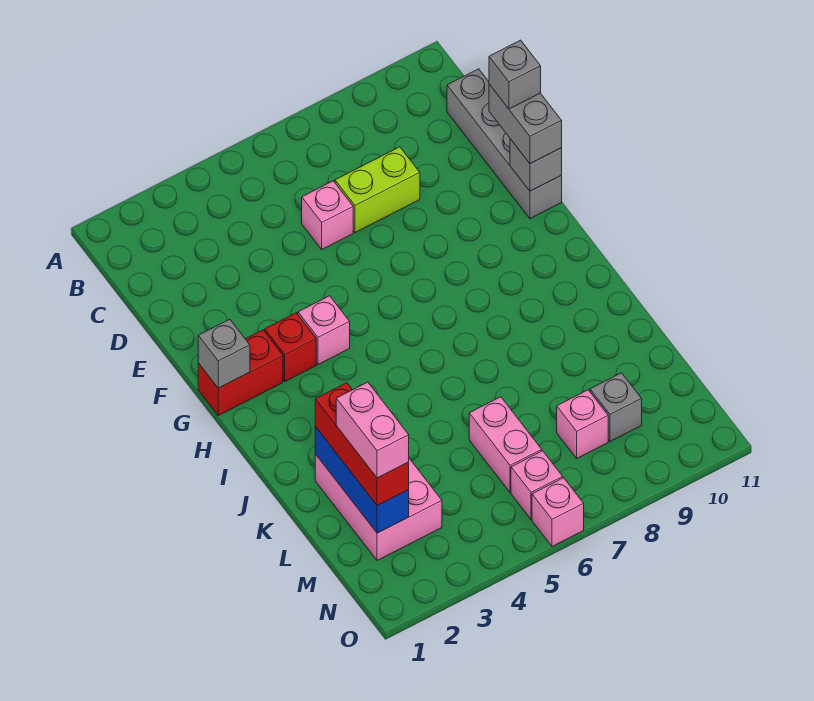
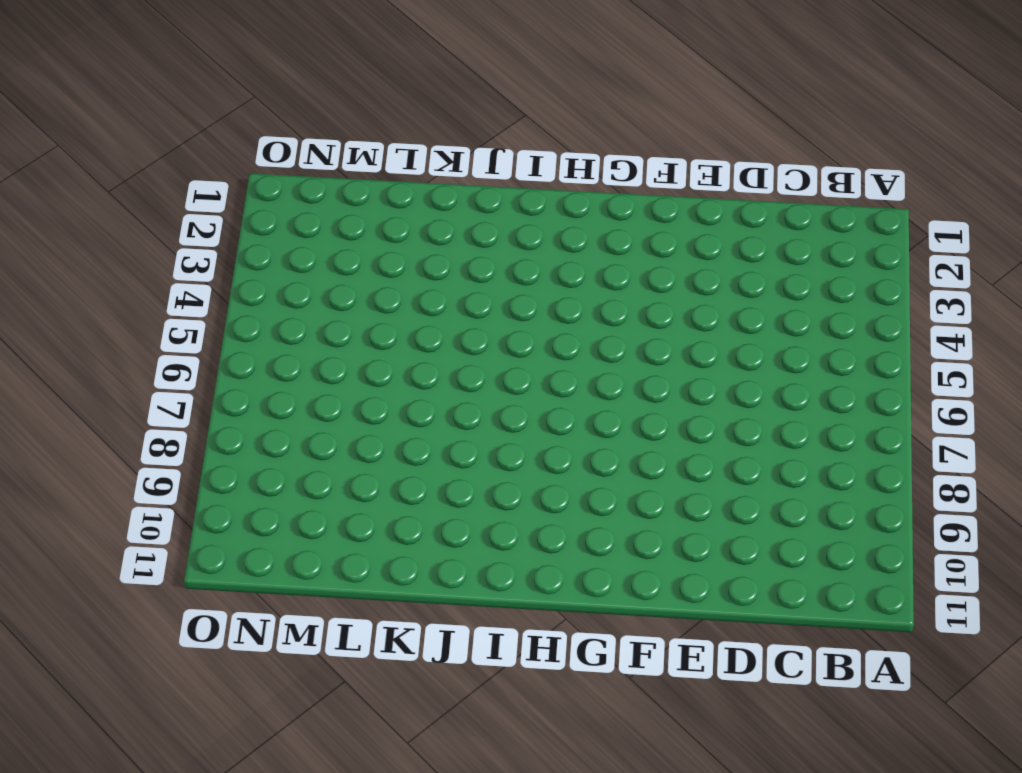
none -> grey brick C11:F11 level 1
none -> pink brick D6 level 1
none -> lime brick D7:D8 level 1

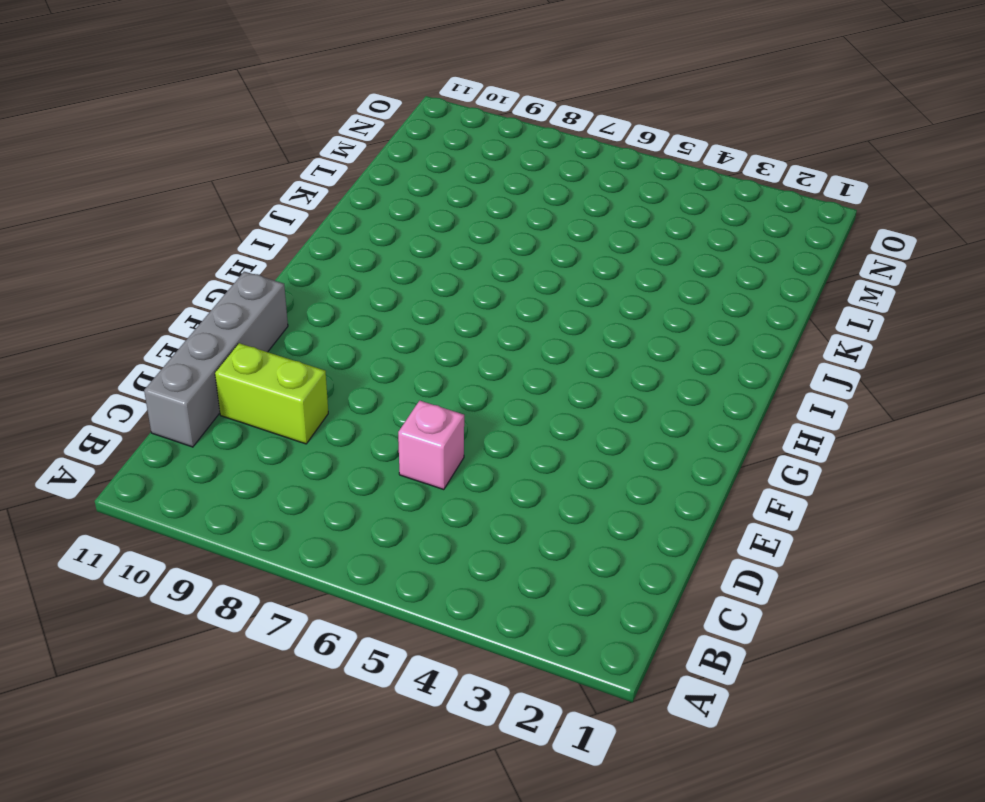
lime brick D9:D10 level 1 -> lime brick D7:D8 level 1
none -> red brick G1:G2 level 1
none -> red brick G3 level 1
none -> pink brick G4 level 1

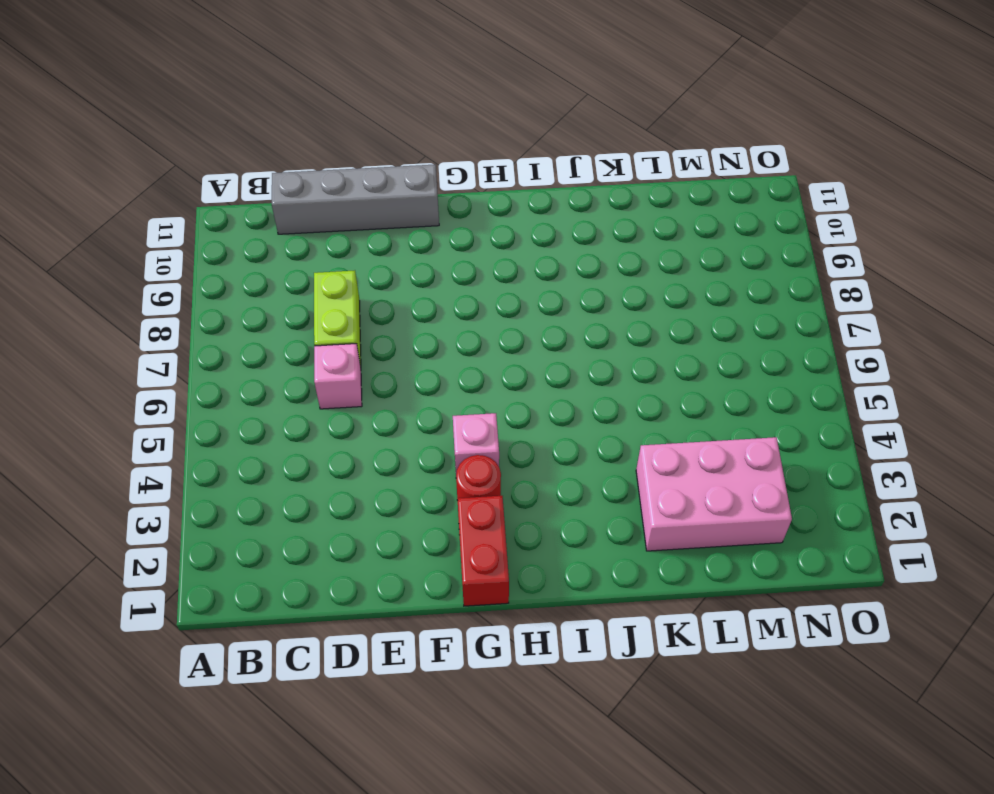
red round brick G3 level 1 -> red brick G3 level 1
none -> pink brick L6:M6 level 1
none -> pink brick M8 level 1
none -> grey brick M9 level 1

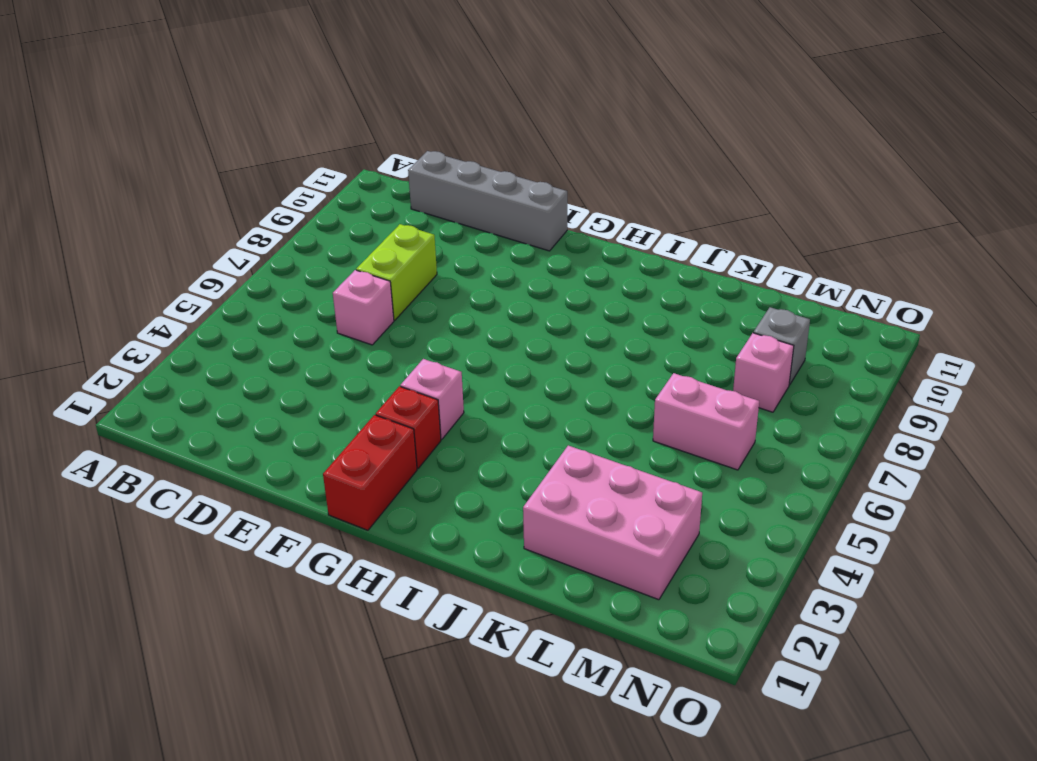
none -> pink brick N6 level 1
none -> pink brick O6 level 1
none -> grey brick F11 level 2

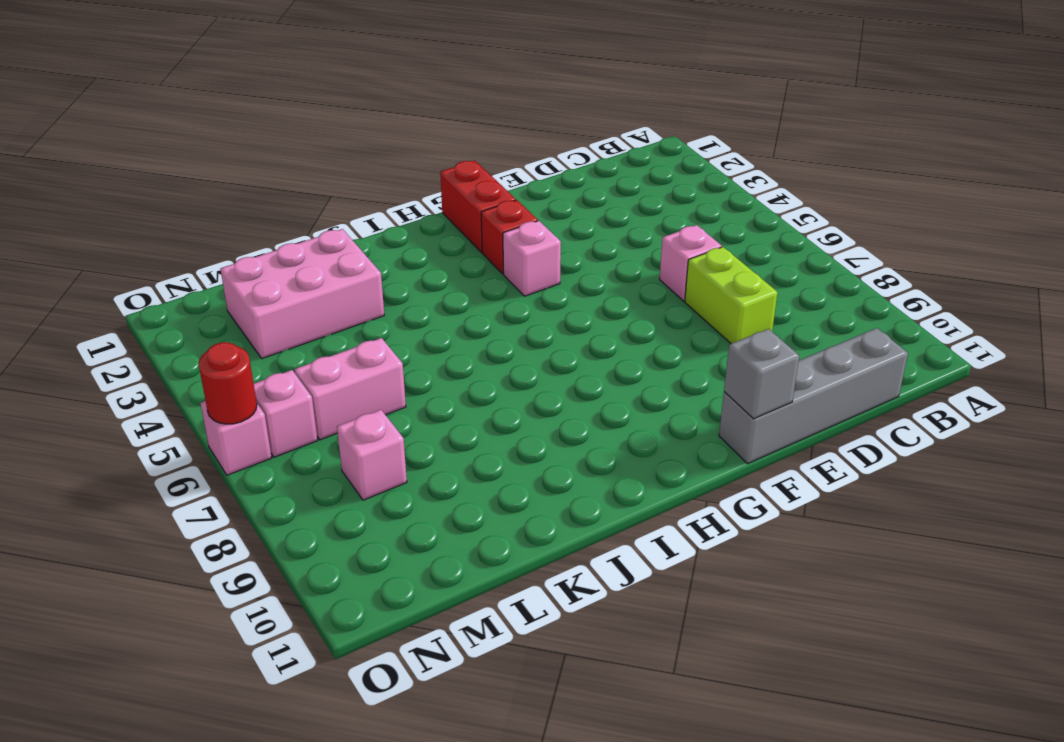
red round brick O6 level 2 -> none
none -> grey brick M9 level 1
none -> grey brick G1 level 2
none -> blue brick K2:M2 level 2

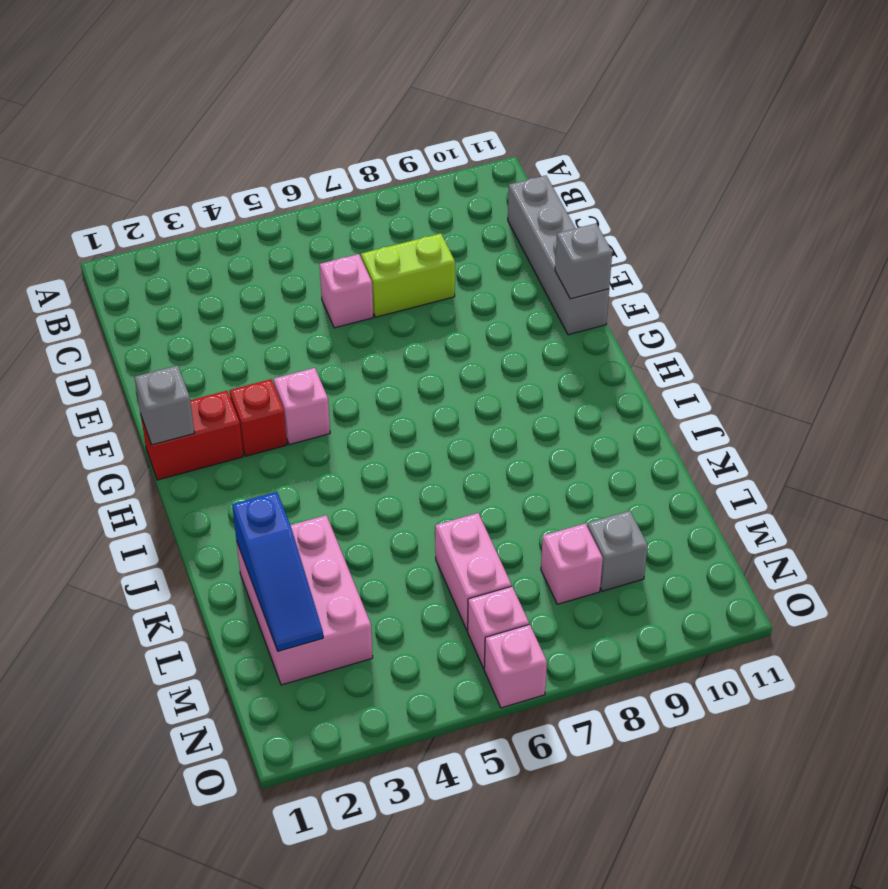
blue slope K2:M2 level 2 top K -> blue brick K2:M2 level 2
none -> grey brick E11:F11 level 3
none -> red brick K2:M2 level 3
none -> grey brick E11 level 4

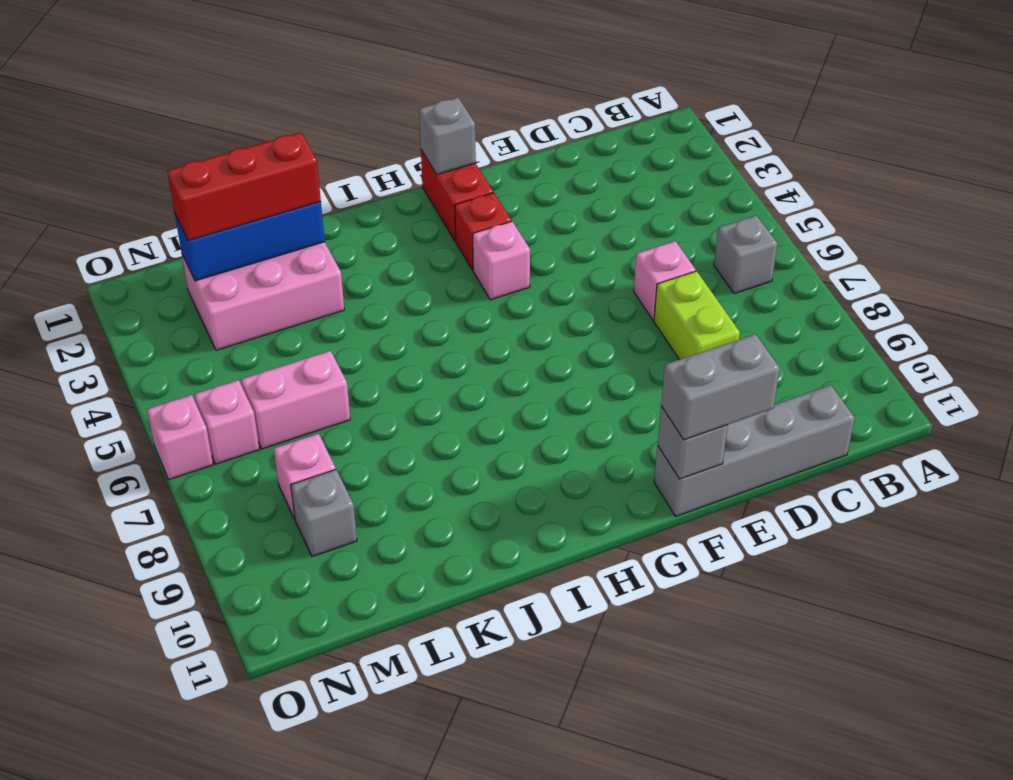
grey brick B6 level 1 -> grey brick E11 level 4
none -> pink brick L2:M2 level 4

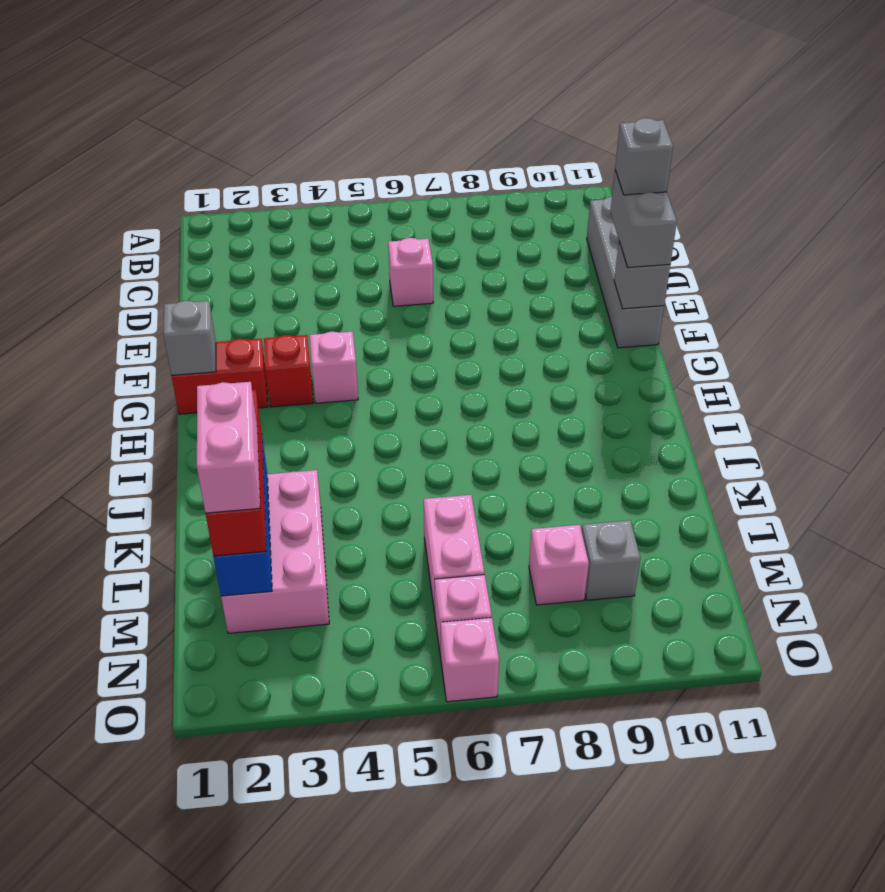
none -> lime brick D7:D8 level 1

